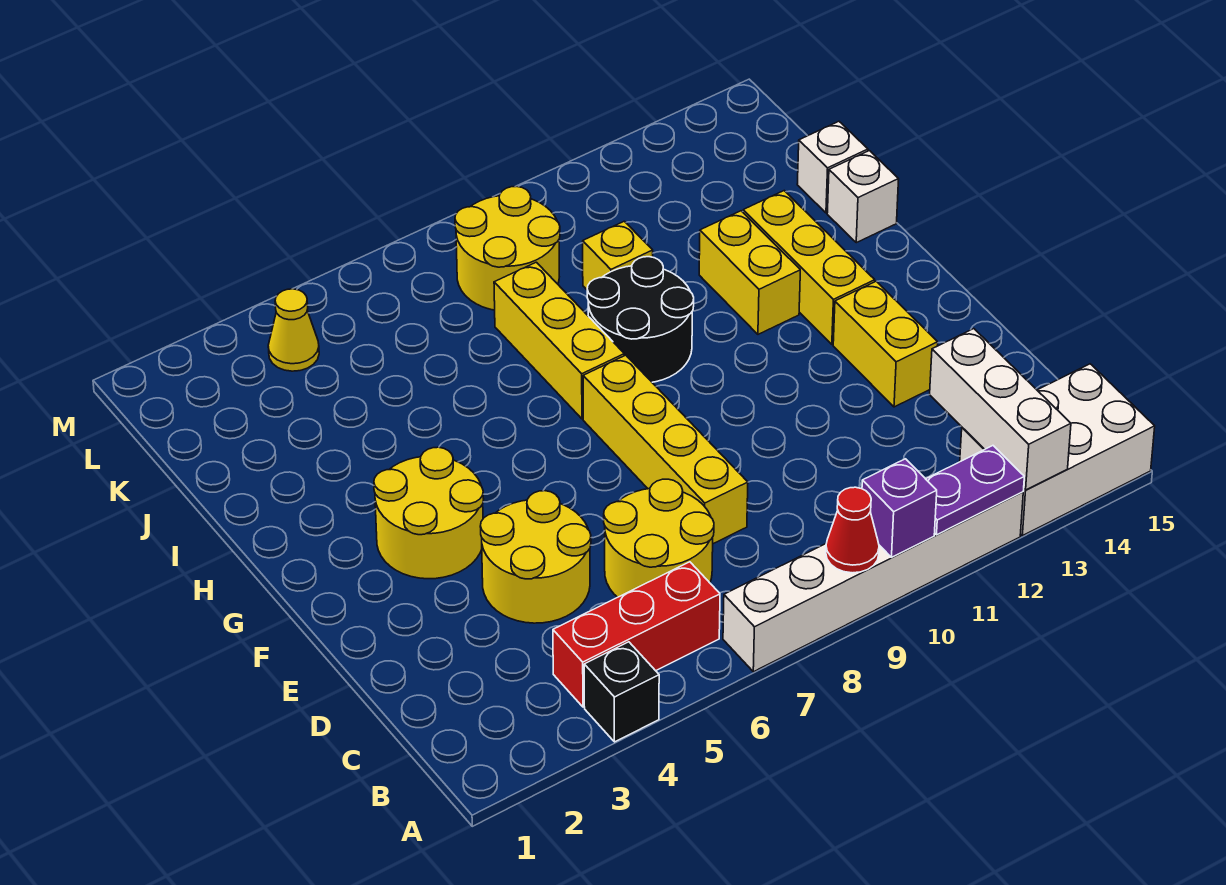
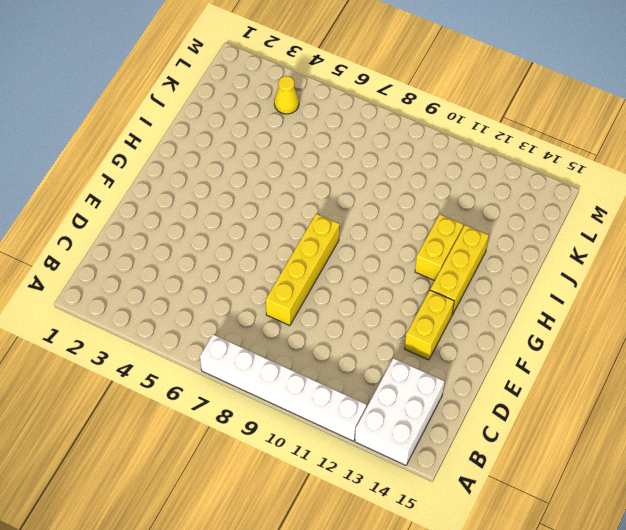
white brick A13:C14 level 1 -> white brick A13:B15 level 1
none -> black brick A4 level 1
none -> red brick B4:B6 level 1
none -> yellow round brick C6:D7 level 1

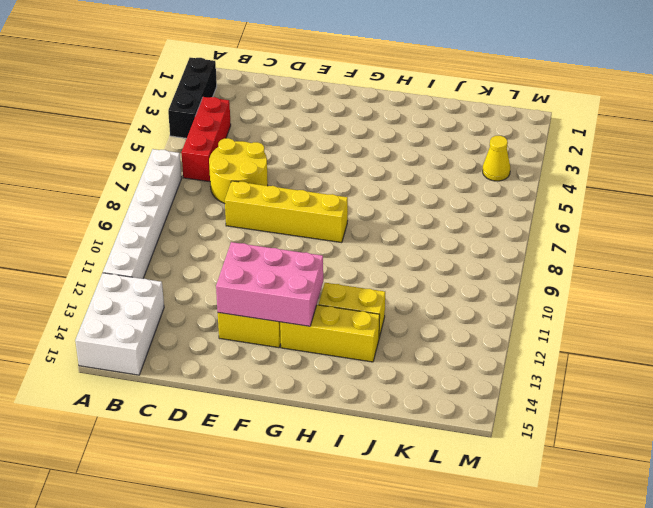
black brick A2:A4 level 1 -> black brick A4 level 1
pink brick E12:G13 level 2 -> none
none -> yellow round brick D4:E5 level 1
none -> yellow round brick F3:G4 level 1
none -> yellow brick H8:J8 level 1

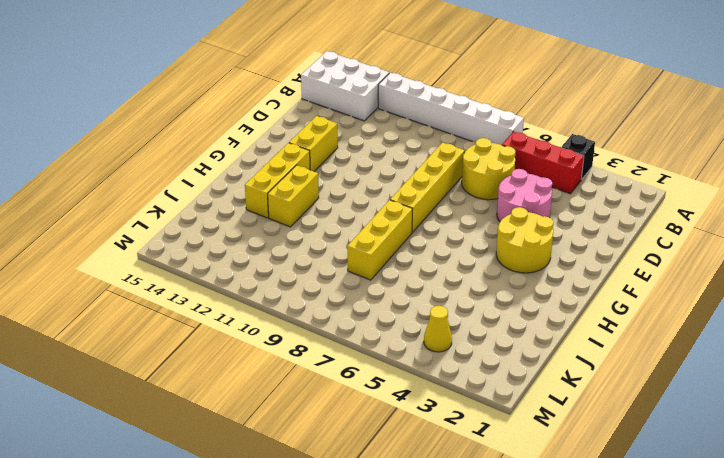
pink round brick D4:E5 level 1 -> yellow round brick D4:E5 level 1
none -> black round brick H9:I10 level 1
none -> white brick I15 level 1
none -> yellow brick J10 level 1

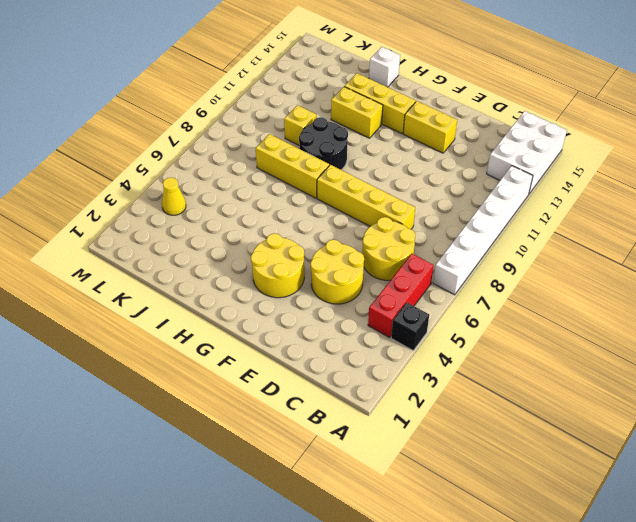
none -> white brick J15 level 1
none -> yellow round brick K8:L9 level 1
none -> red cone A9 level 2

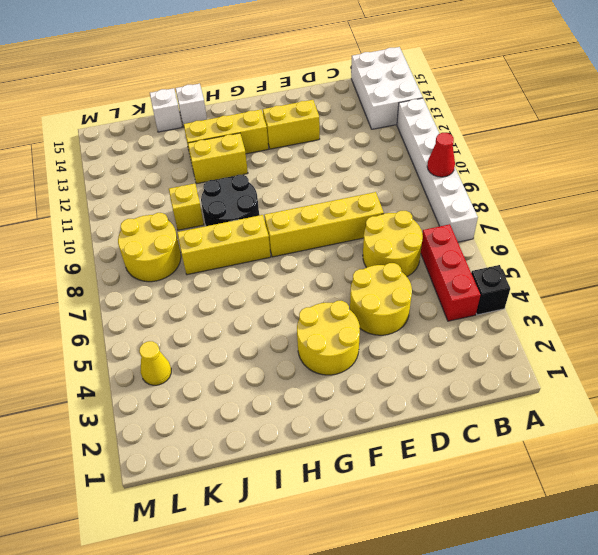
none -> purple brick A10 level 2
none -> purple plate A11:A12 level 2
none -> white brick A13:C13 level 2

